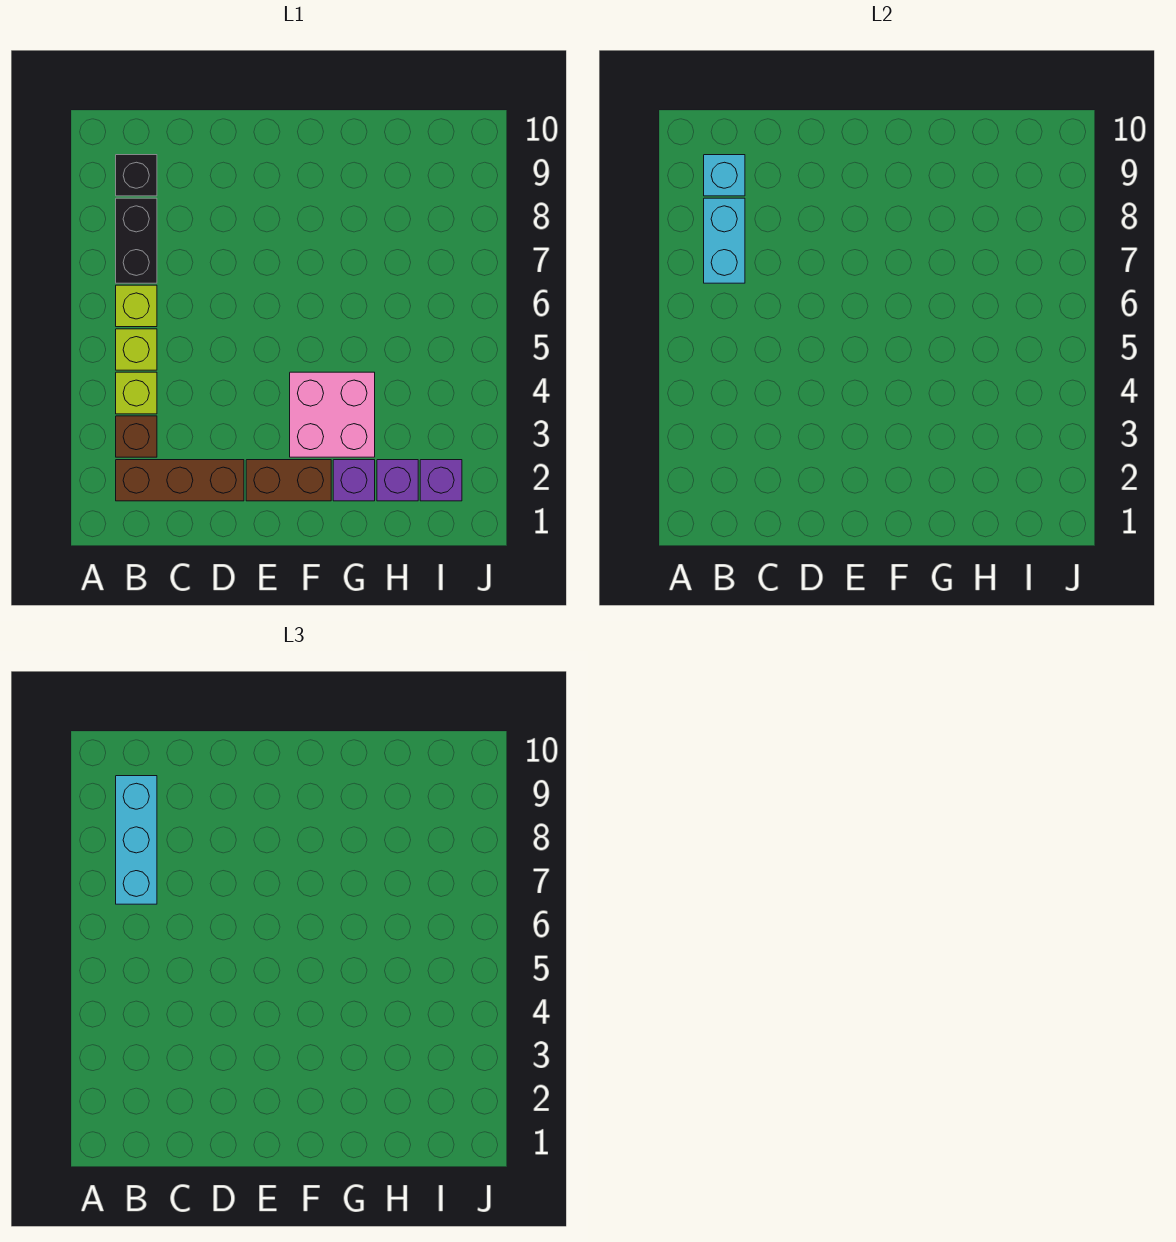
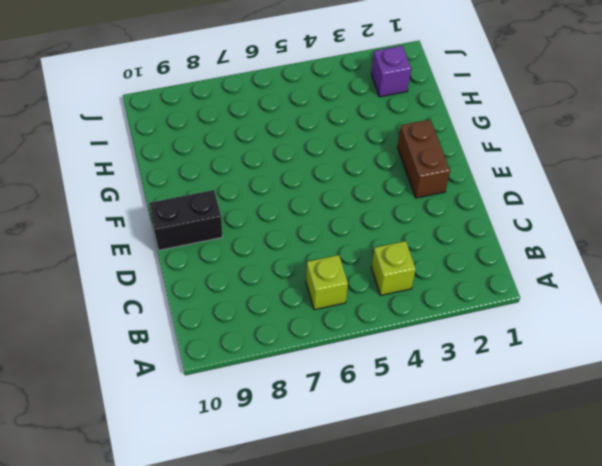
black brick E9:E10 level 1 -> black brick B7:B8 level 1
none -> brown brick B2:D2 level 1
none -> brown brick B3 level 1
none -> lime brick B5 level 1

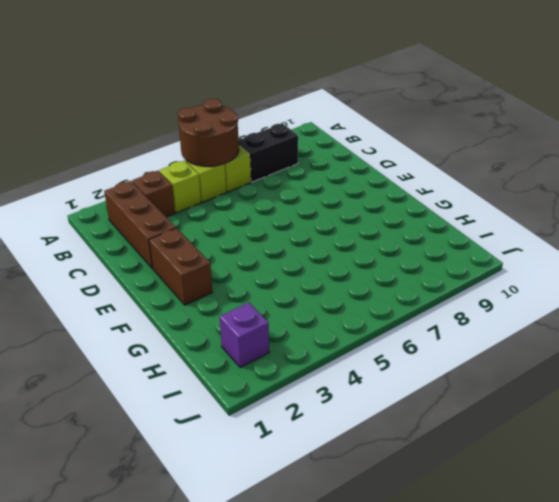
brown round brick A5:B6 level 2 -> none
none -> black brick B9 level 1
none -> pink brick F3:G4 level 1
none -> purple brick G2 level 1

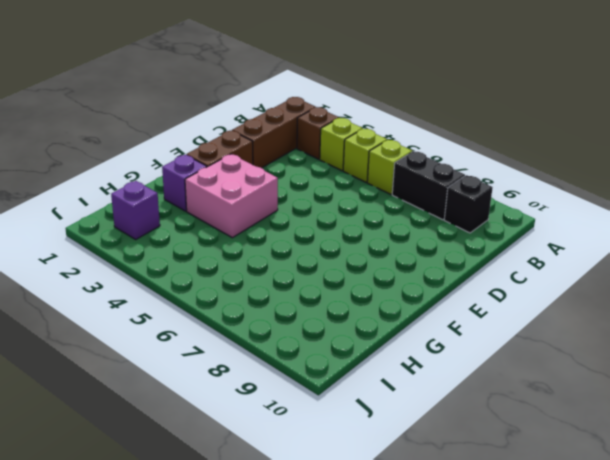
none -> purple brick H2 level 1
none -> cyan brick B7:B8 level 2
none -> cyan brick B9 level 2

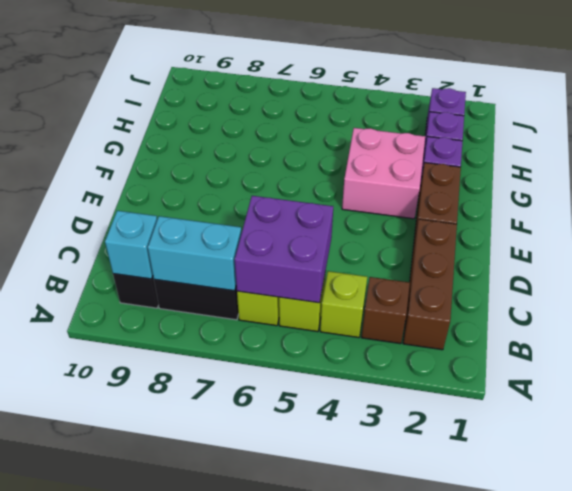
purple brick B5:C6 level 2 -> none
none -> cyan brick B7:B9 level 3

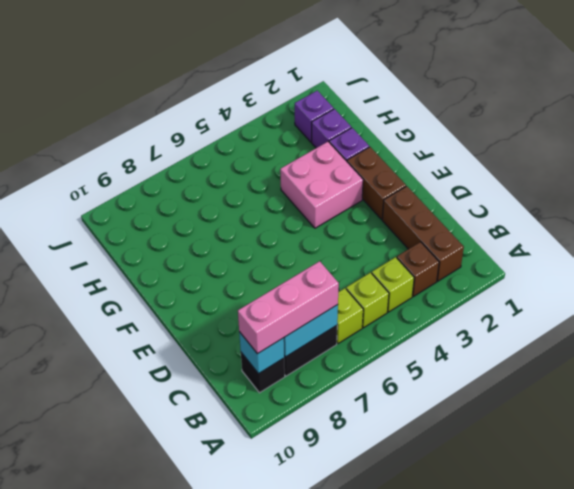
pink brick B7:B9 level 3 -> cyan brick B7:B9 level 3

